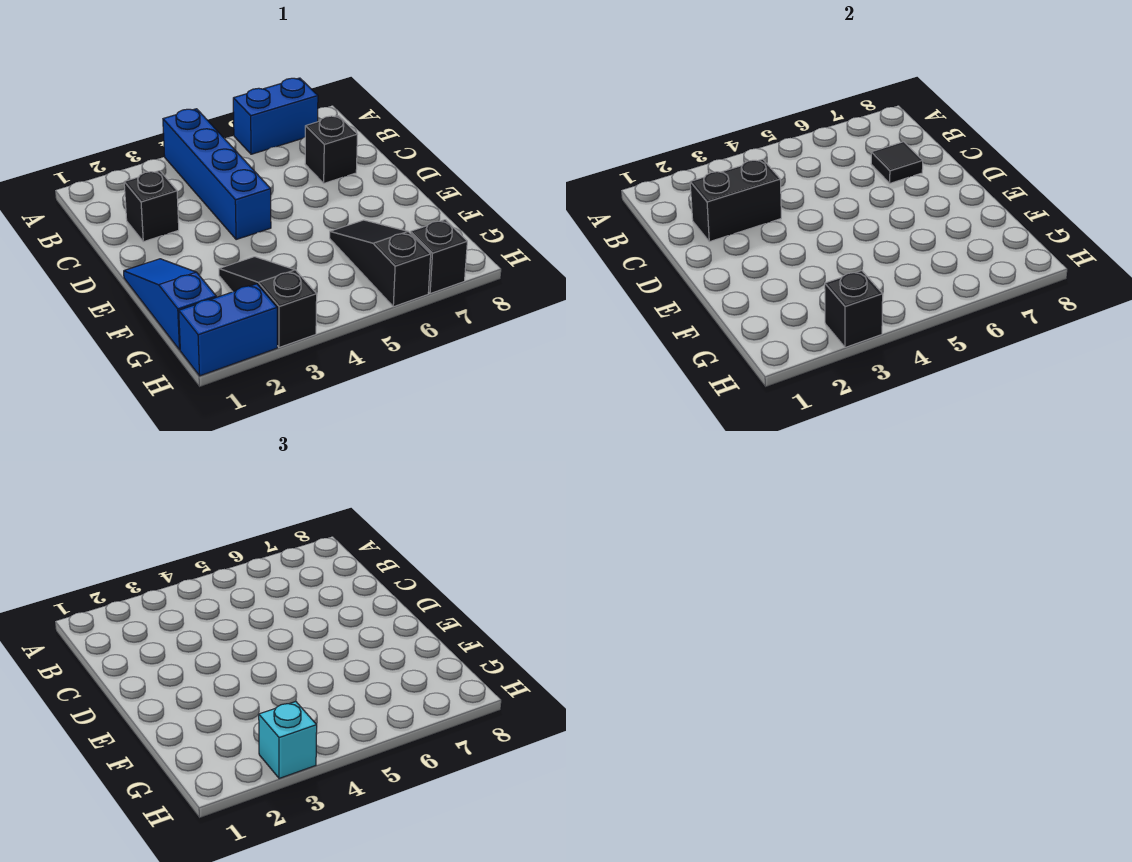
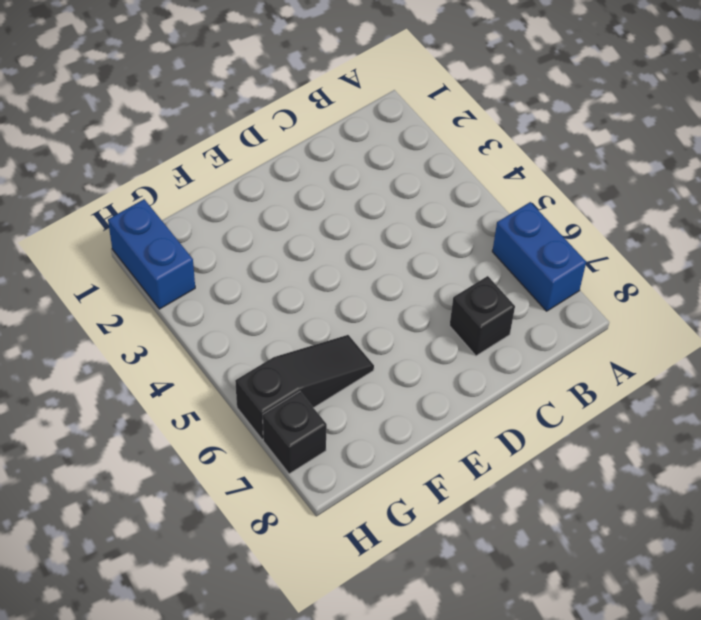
none -> blue brick A4:D4 level 1
none -> black brick C2 level 1
none -> blue slope E1:G1 level 1 top G

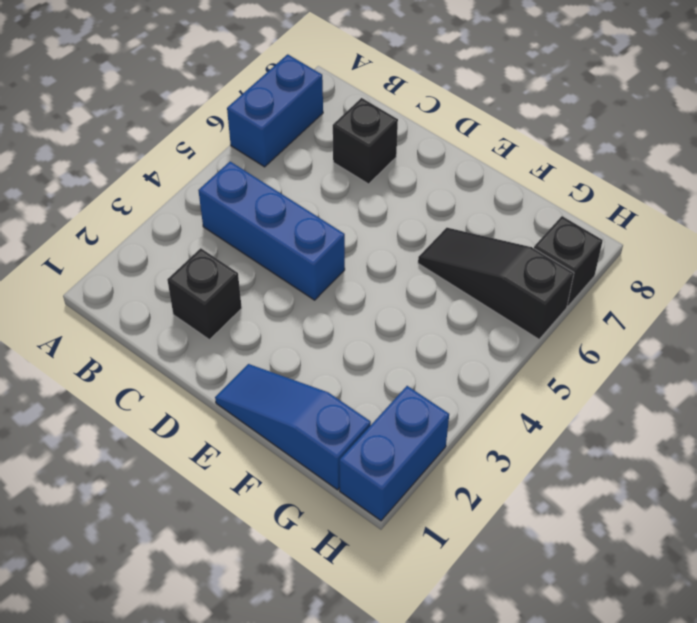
blue brick B4:D4 level 1 -> blue brick A4:D4 level 1
none -> black slope F3:H3 level 1 top H
none -> black brick C2:C3 level 2
none -> black tile C7 level 2

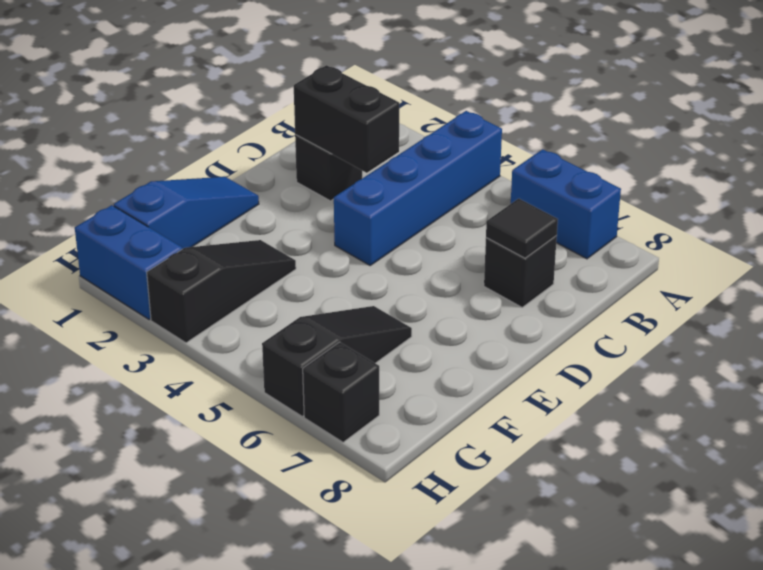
none -> black brick H3 level 2
none -> cyan brick H3 level 3

